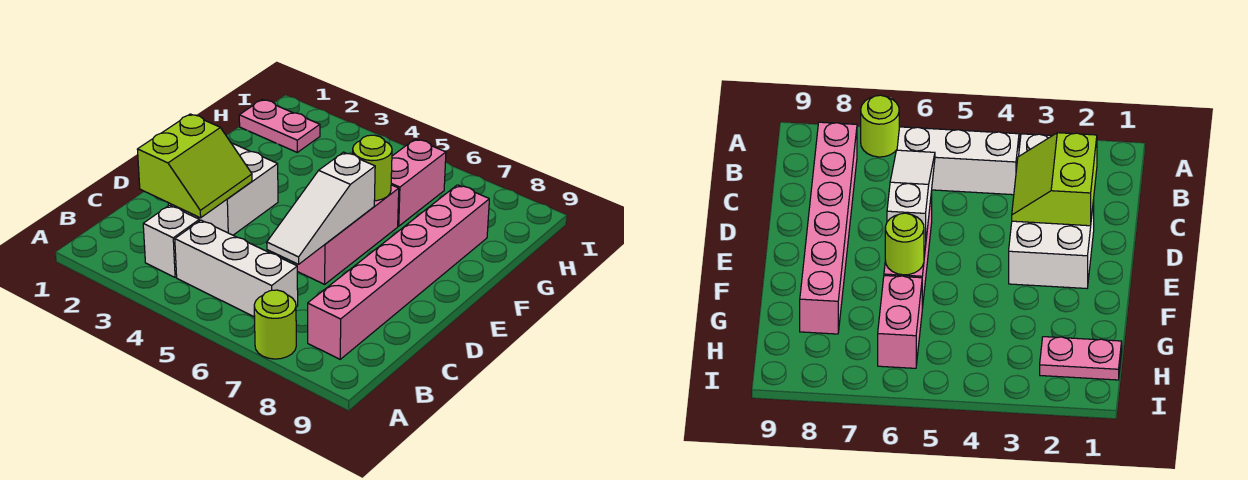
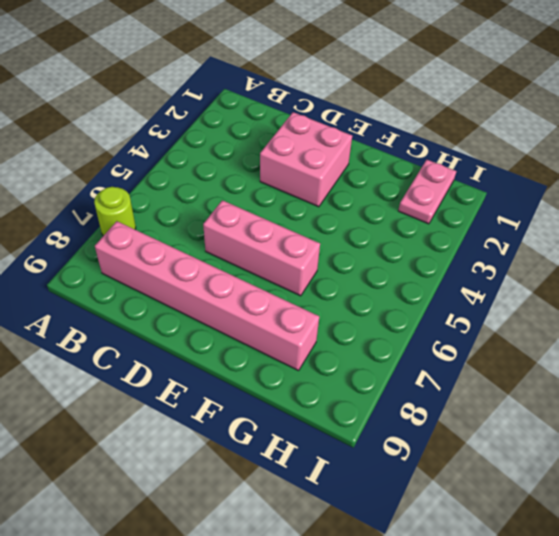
pink brick D2:E3 level 1 -> white brick D2:E3 level 1
none -> white brick B3 level 1
none -> white brick B4:B6 level 1

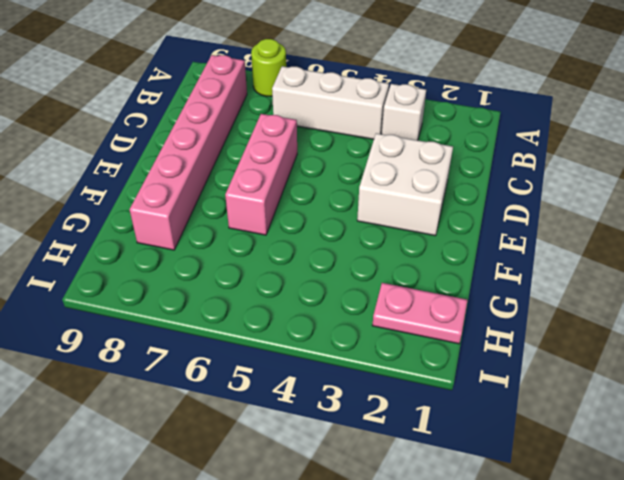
none -> pink brick G6:H6 level 1
none -> lime slope C2:D3 level 2 top 2

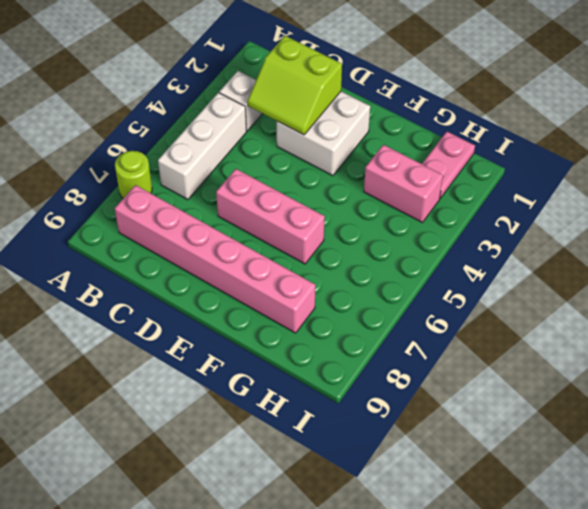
pink brick G3:H3 level 1 -> pink brick G6:H6 level 1
none -> white slope C6:E6 level 2 top E
none -> lime round brick F6 level 2

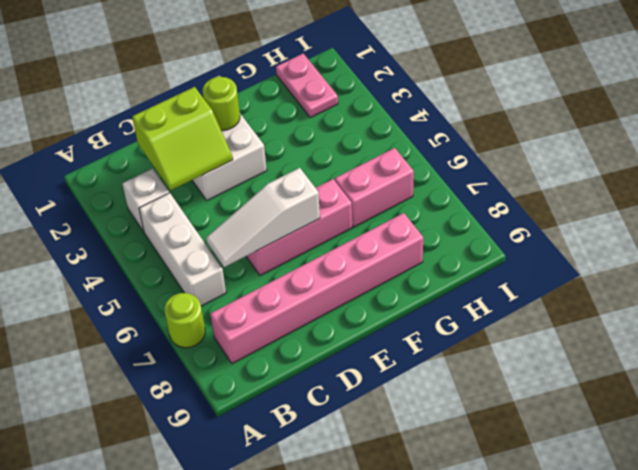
lime round brick E2 level 2 -> lime round brick F6 level 2

